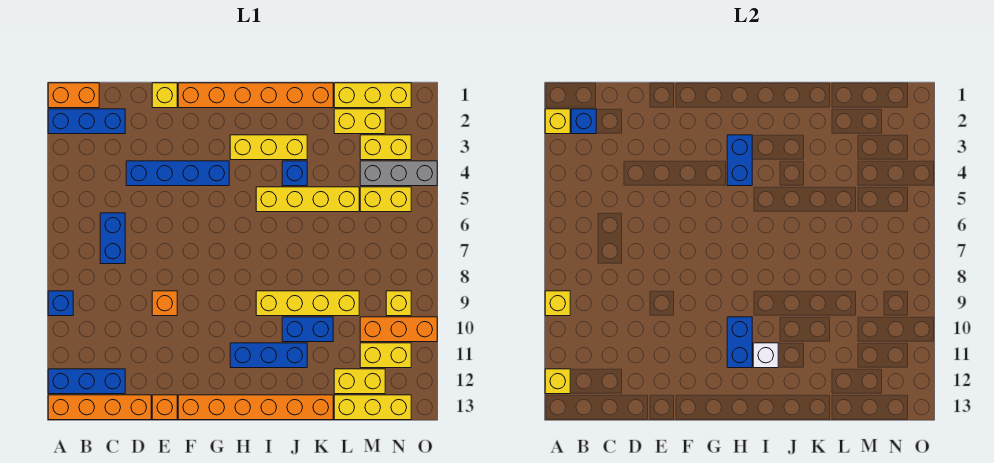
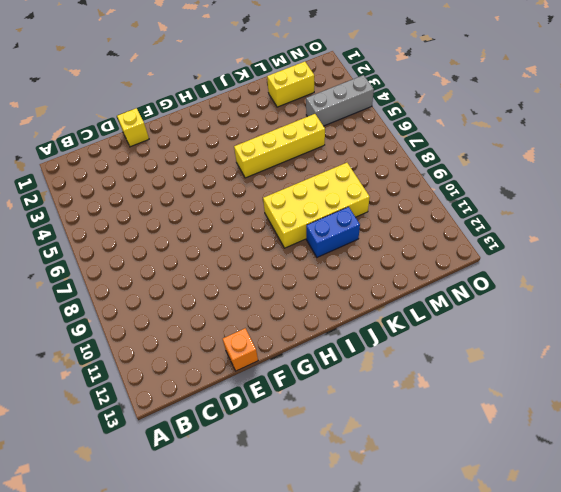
yellow brick I8:L9 level 1 -> yellow brick I9:L9 level 1
none -> orange brick A1:B1 level 1
none -> blue brick A2:C2 level 1
none -> blue brick A9 level 1
none -> blue brick A12:C12 level 1

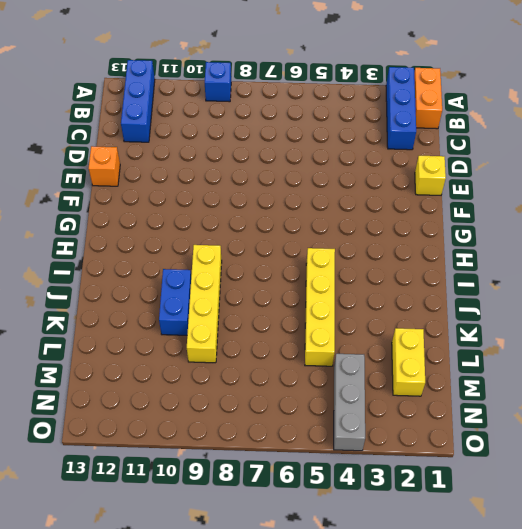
none -> orange brick A13:D13 level 1
none -> blue brick C6:C7 level 1
none -> blue brick D4:G4 level 1
none -> orange brick E9 level 1

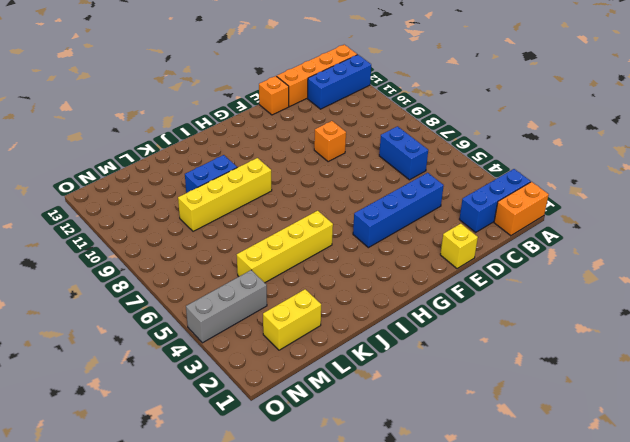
none -> blue brick A9 level 1
none -> orange brick F1:K1 level 1
none -> orange brick F13:K13 level 1
none -> yellow brick H3:J3 level 1

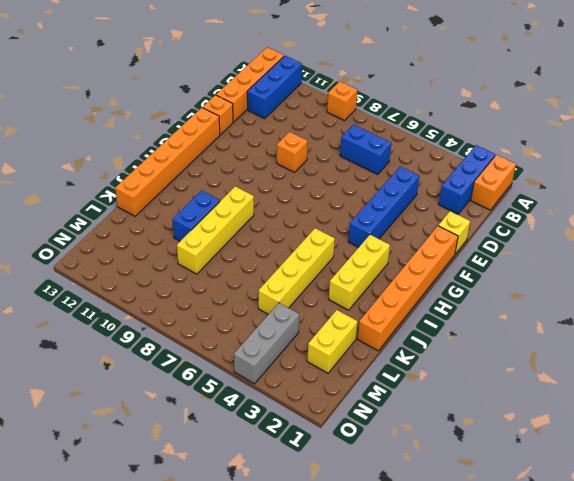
orange brick A9 level 1 -> blue brick A9 level 1
none -> blue brick H11:J11 level 1
none -> blue brick J4 level 1
none -> yellow brick L1:N1 level 1
none -> yellow brick L12:M12 level 1

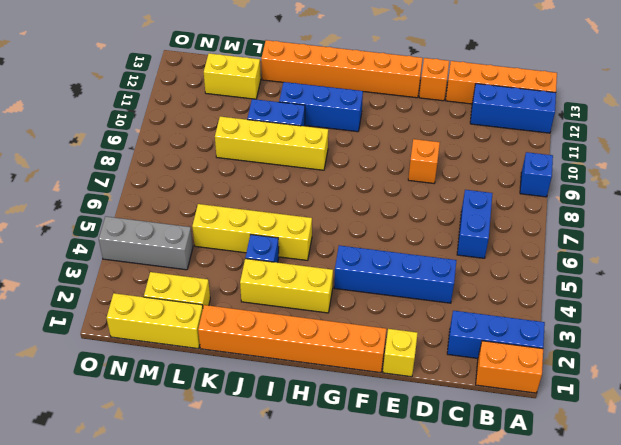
none -> yellow brick L13:N13 level 1
none -> yellow brick M3:N3 level 1
none -> yellow brick M5:N5 level 1
none -> orange brick M10:O10 level 1

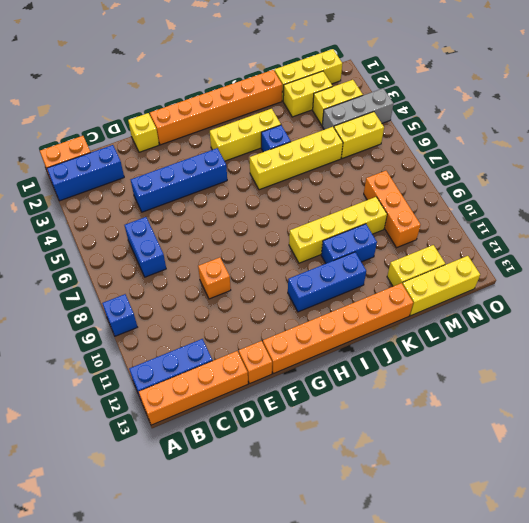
orange brick M8:M10 level 1 -> orange brick M10:O10 level 1
none -> yellow brick M11:N11 level 1
none -> yellow brick N9 level 1
none -> yellow brick A2 level 2
none -> yellow brick A9 level 2

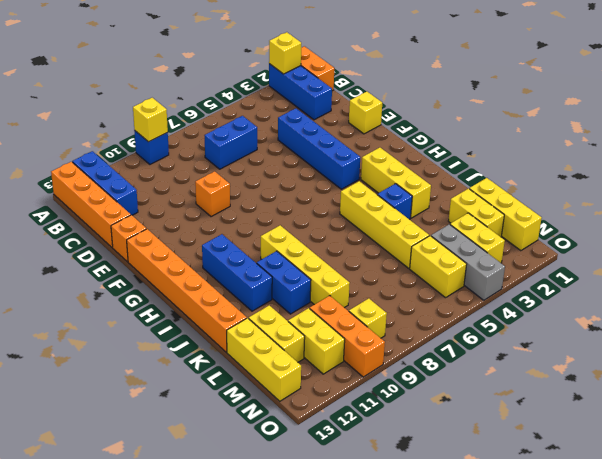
none -> orange brick F1:K1 level 1
none -> yellow brick A12 level 2
none -> blue brick B2 level 2
none -> blue brick H3:H4 level 2

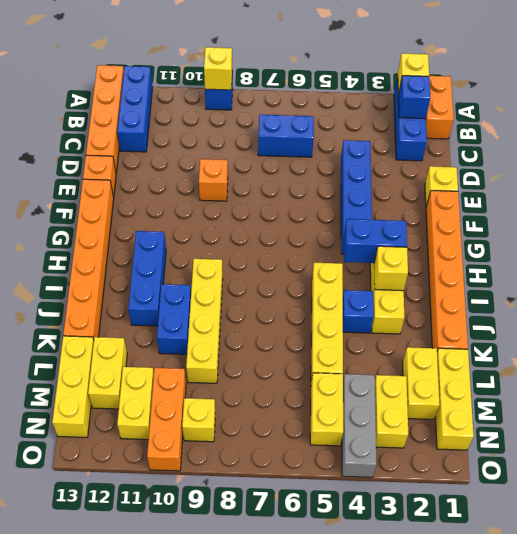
yellow brick I3 level 2 -> yellow brick A12 level 2
none -> blue brick H10:H11 level 2
none -> white brick I11 level 2

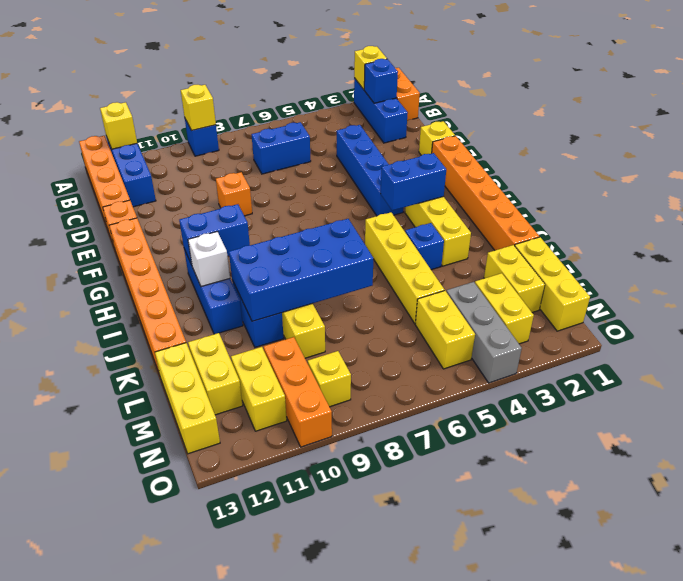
blue brick J7:K10 level 2 -> none

